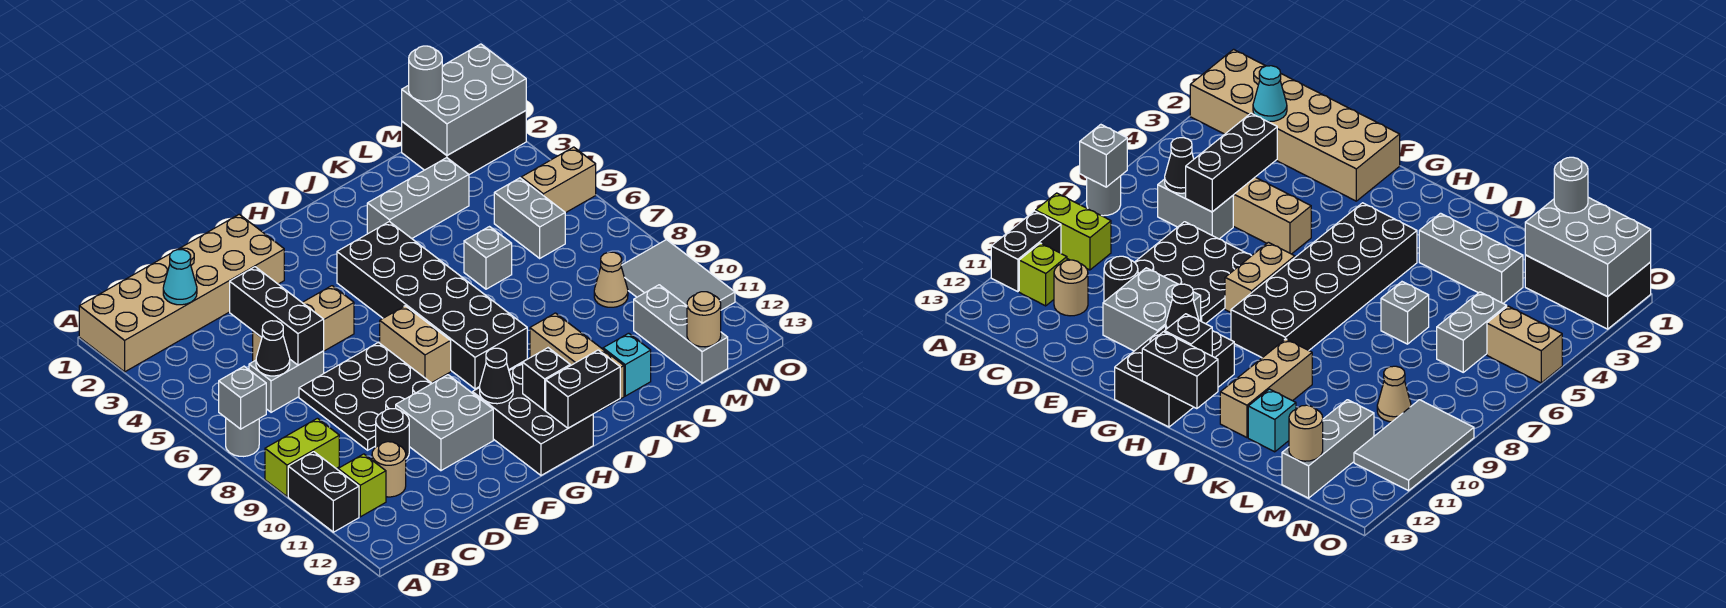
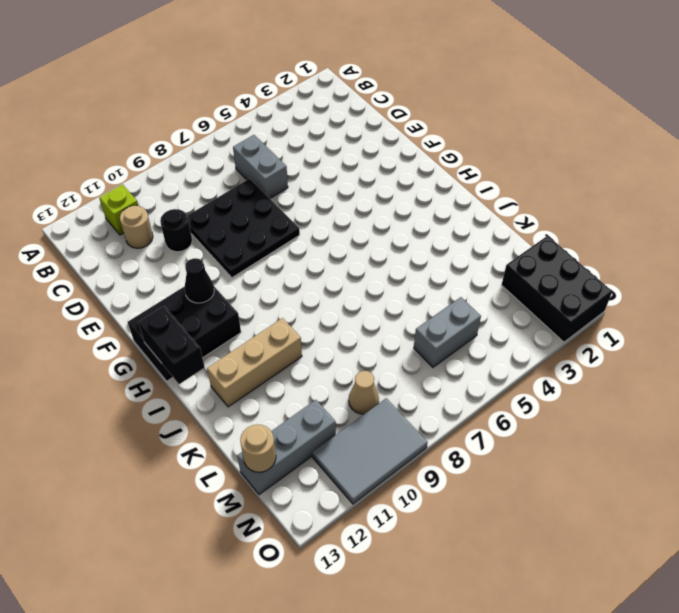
none -> tan brick A1:F2 level 1
none -> grey round brick A7 level 1
none -> lime brick A9:B9 level 1
none -> black brick A10:A11 level 1

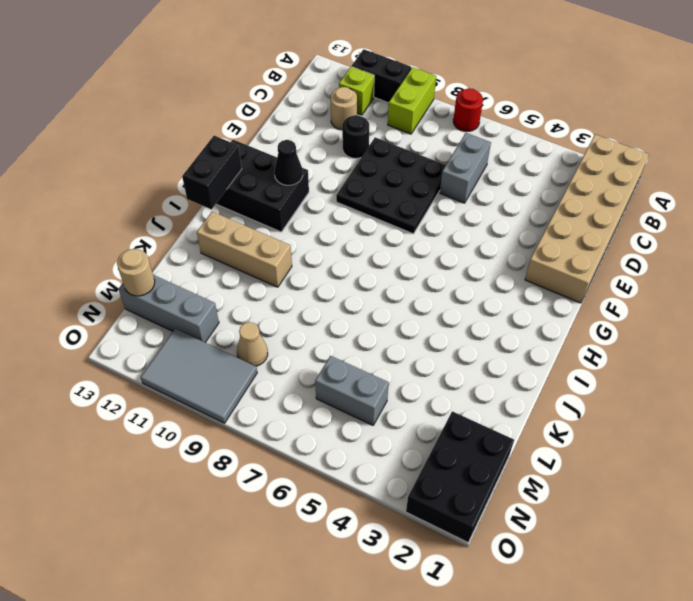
red round brick A7 level 1 -> grey round brick A7 level 1
none -> tan brick D5:F5 level 1
none -> grey brick E10:F11 level 1
none -> tan brick G7:G8 level 1
none -> black brick H4:I9 level 1

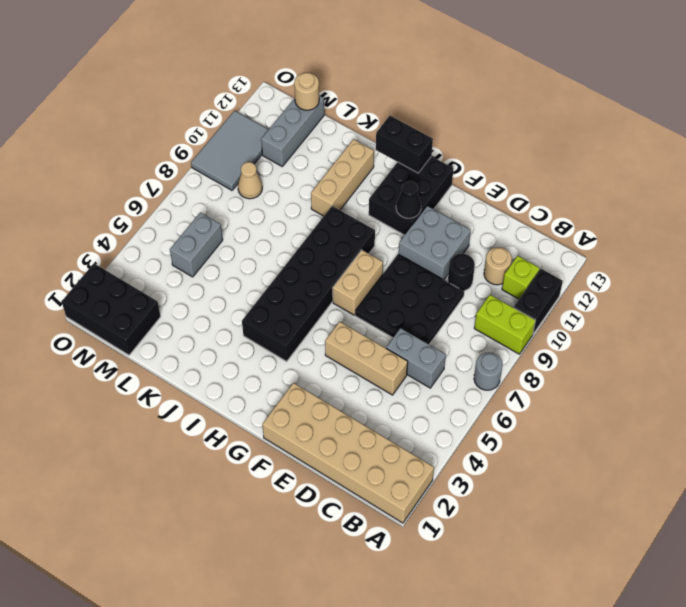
none -> grey brick J3:L3 level 1
none -> grey brick K6 level 1
none -> cyan brick K12 level 1
none -> tan brick N5:O5 level 1

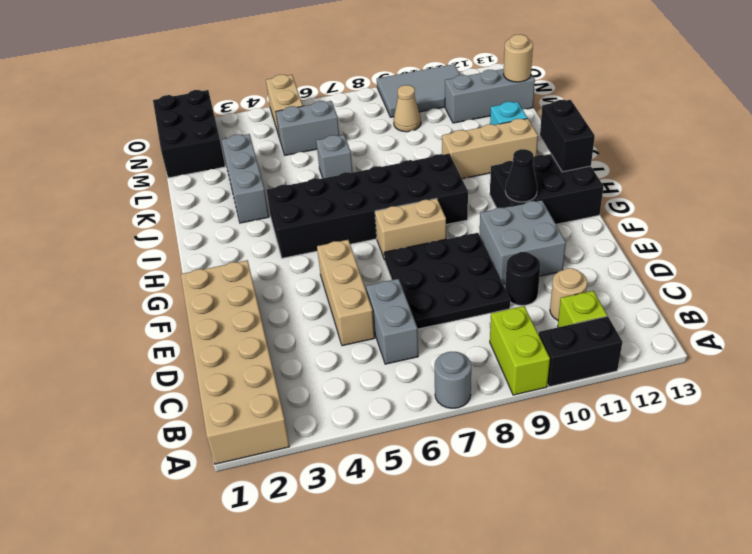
none -> grey brick A7 level 2
none -> cyan cone C2 level 2
none -> black cone C6 level 2
none -> black brick D4:D6 level 2

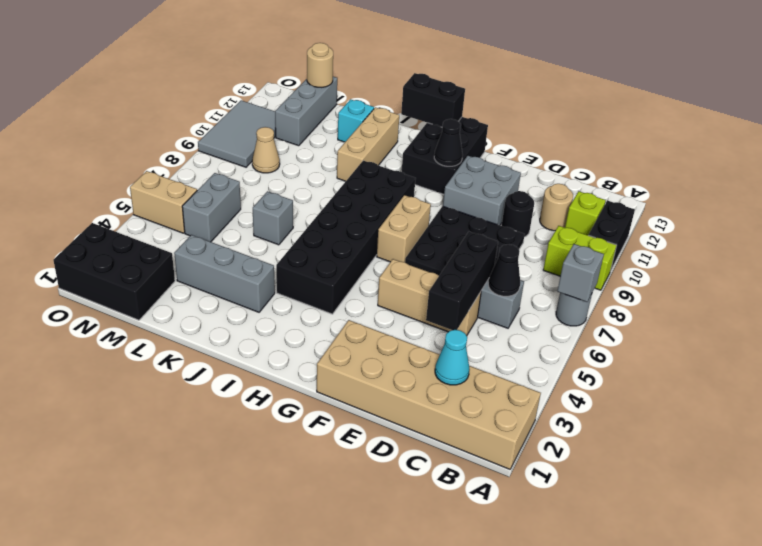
none -> black brick H12 level 2
none -> grey brick M1:O2 level 2
none -> grey round brick M1 level 3

